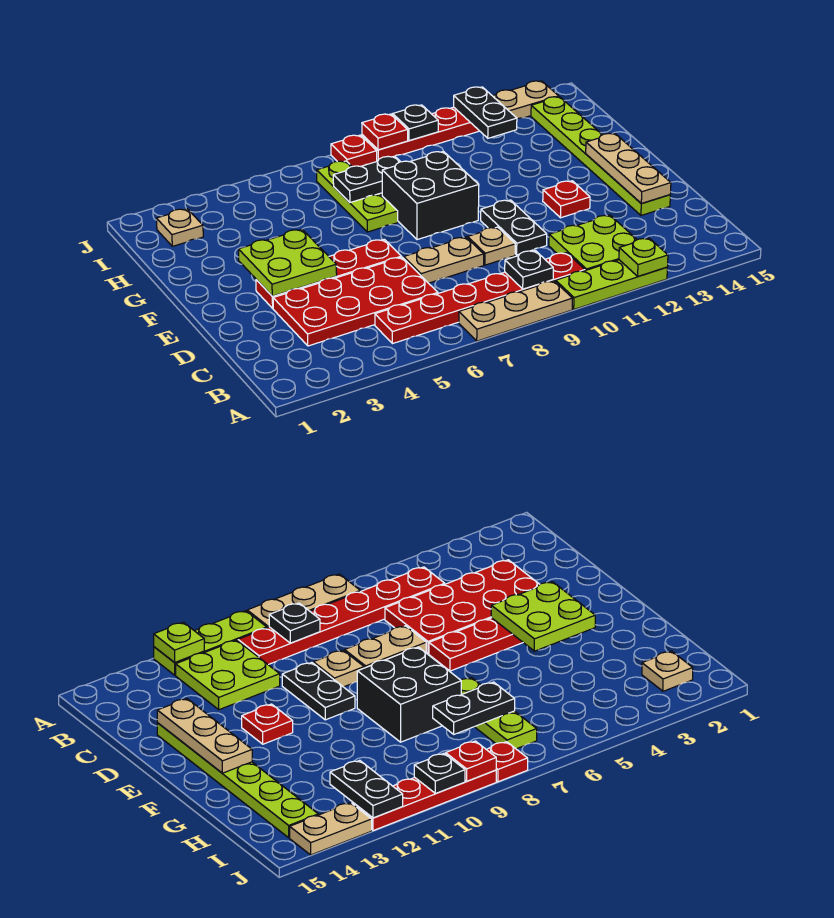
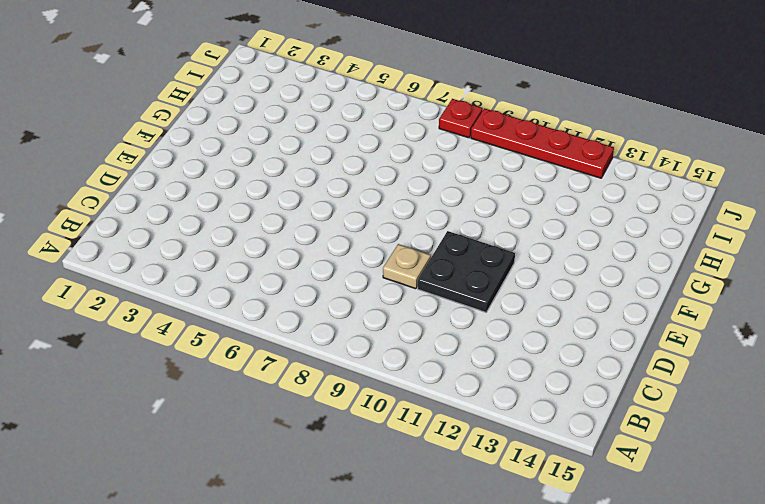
black plate D10:E11 level 1 -> black plate D10:E10 level 1
none -> tan plate A7:A9 level 1
none -> lime plate A10:A12 level 1
none -> red plate B5:B10 level 1

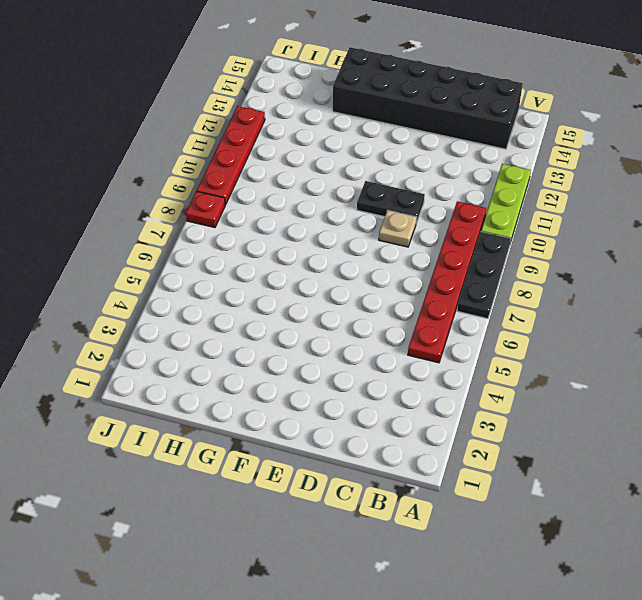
black plate A7:A9 level 1 -> tan plate A7:A9 level 1
black brick B14:G15 level 1 -> lime plate D14:I14 level 1
none -> lime plate B11:C12 level 1
none -> red plate C3:D6 level 1
none -> tan plate D7:D8 level 1

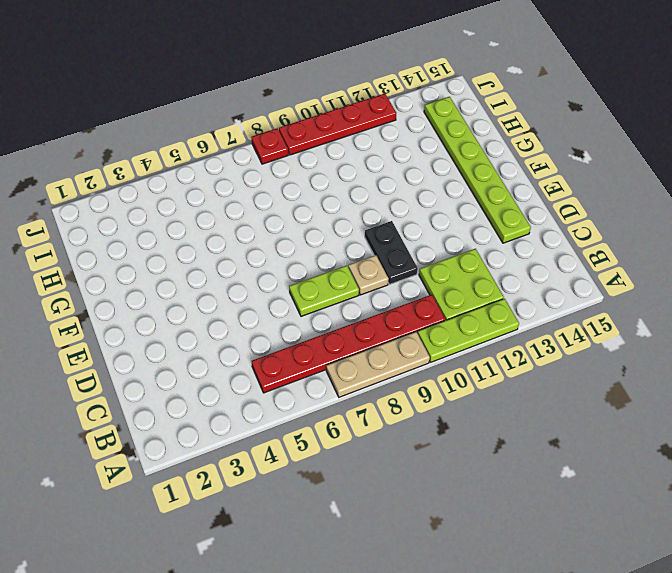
lime plate D7:D8 level 1 -> tan plate D7:D8 level 1
none -> red plate C3:D6 level 1
none -> red plate E3:E6 level 1
none -> red plate E12 level 1

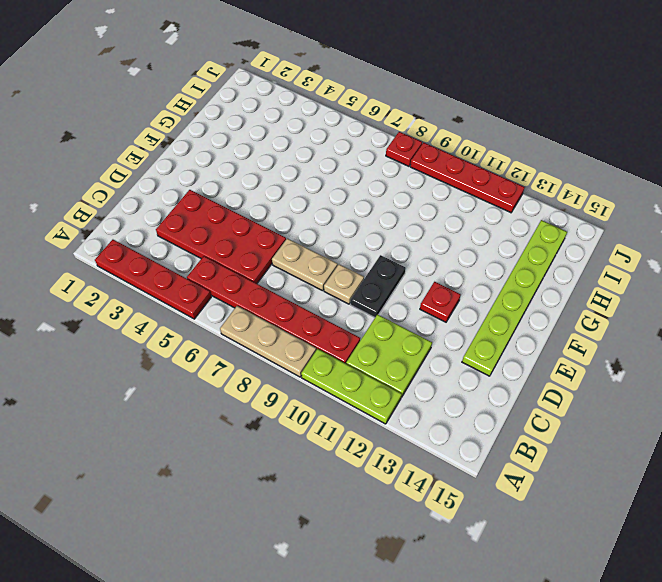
red plate A2:A5 level 1 -> red plate E3:E6 level 1
none -> black brick F8:G9 level 1
none -> lime plate G7:I7 level 1
none -> tan plate I2 level 1

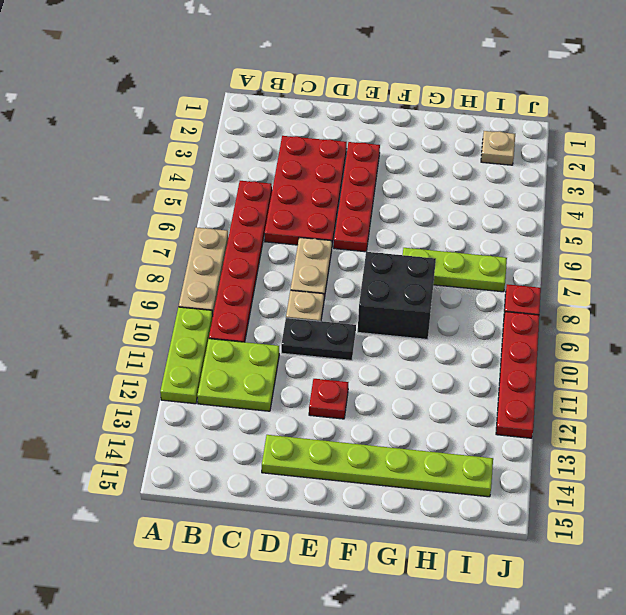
none -> tan plate J13:J14 level 1
none -> lime plate A12 level 2
none -> black plate B9 level 2

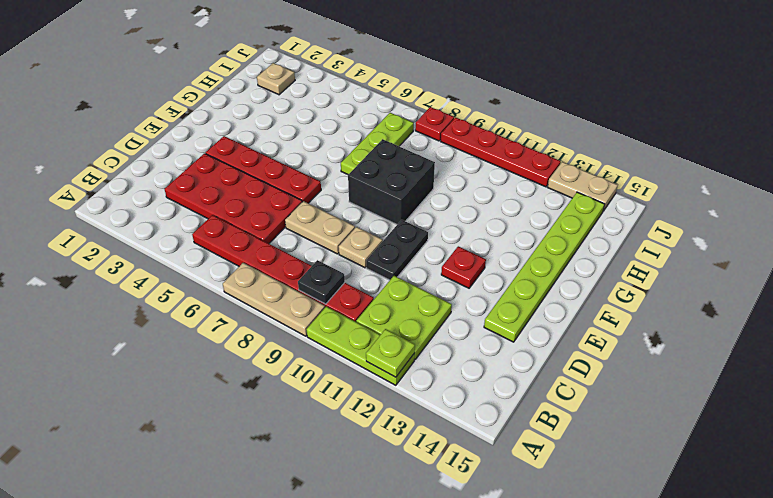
none -> tan plate D14:F14 level 2
none -> lime plate E3:F4 level 2
none -> black plate H7:H8 level 2

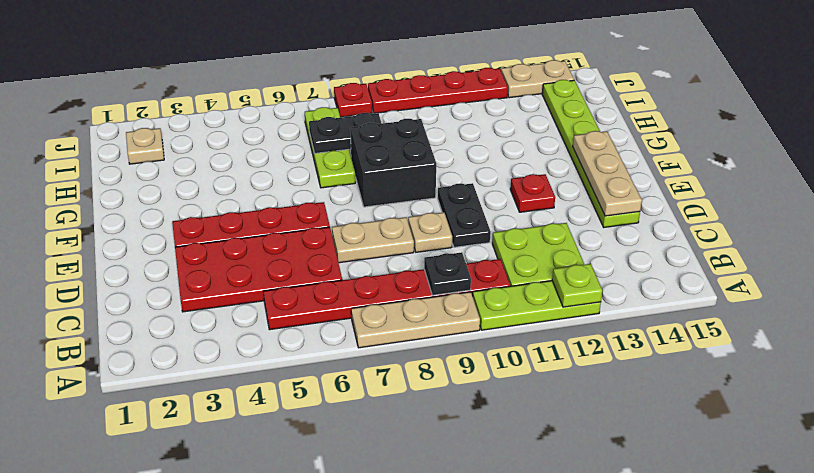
none -> lime plate E3:F4 level 2
none -> black plate I12:J12 level 2
none -> red plate J9 level 2

